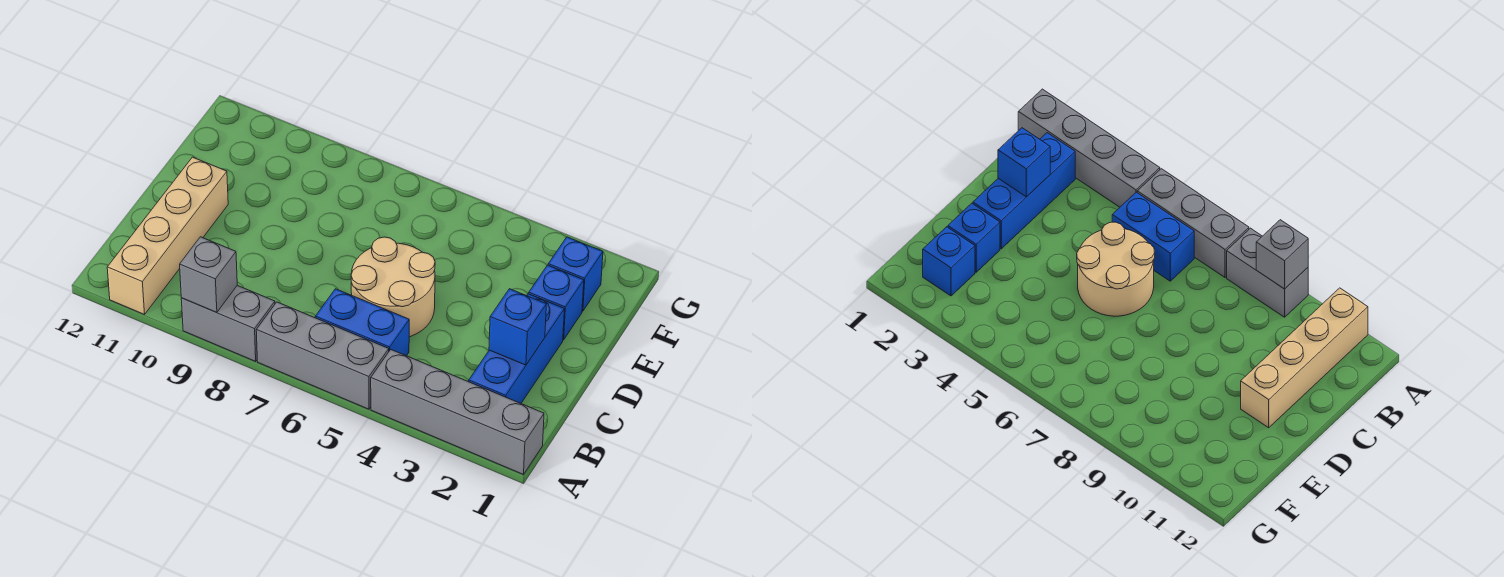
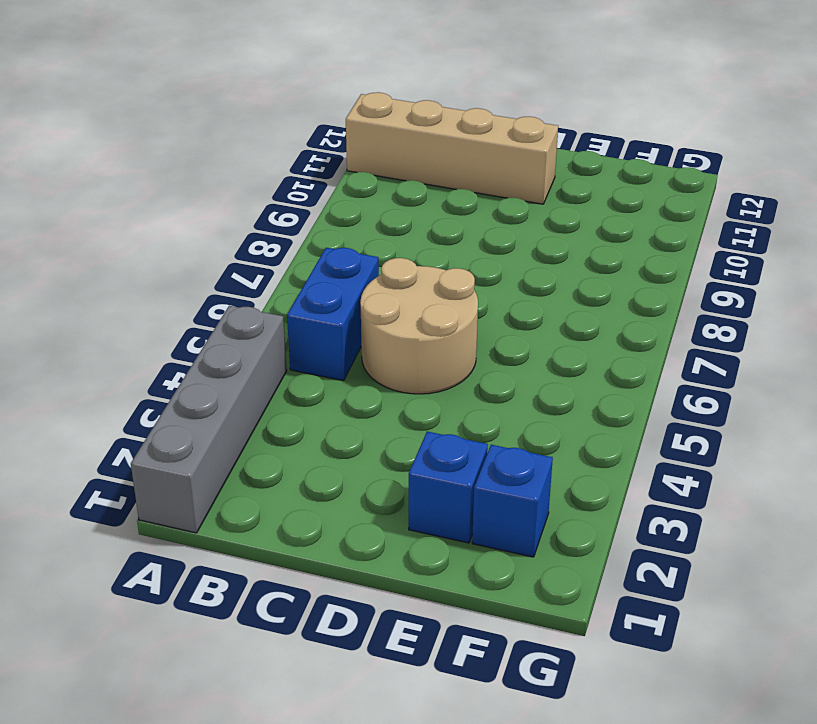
none -> grey brick A5:A7 level 1
none -> grey brick A8:A9 level 1

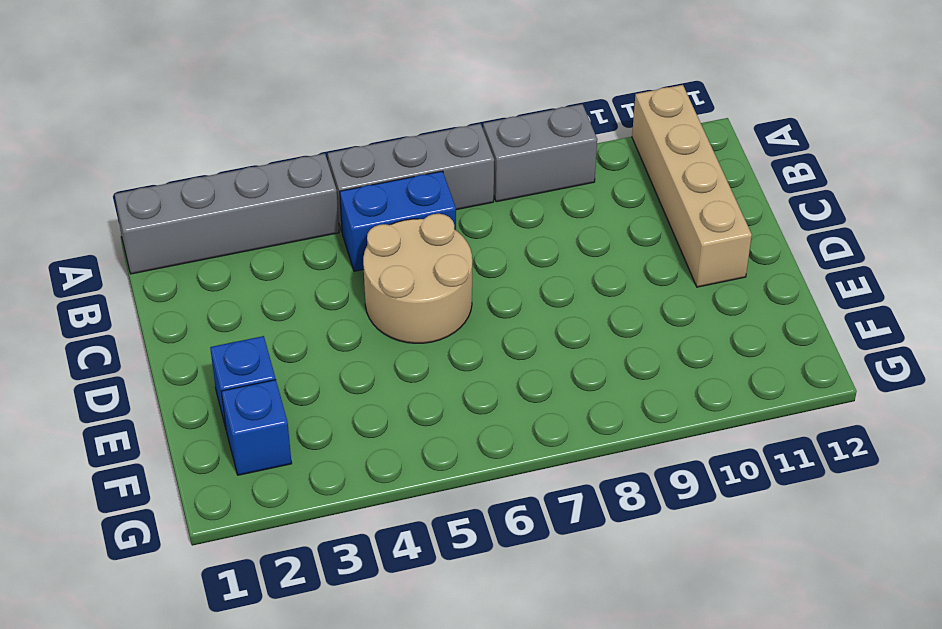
none -> blue brick B2:D2 level 1
none -> grey brick A9 level 2

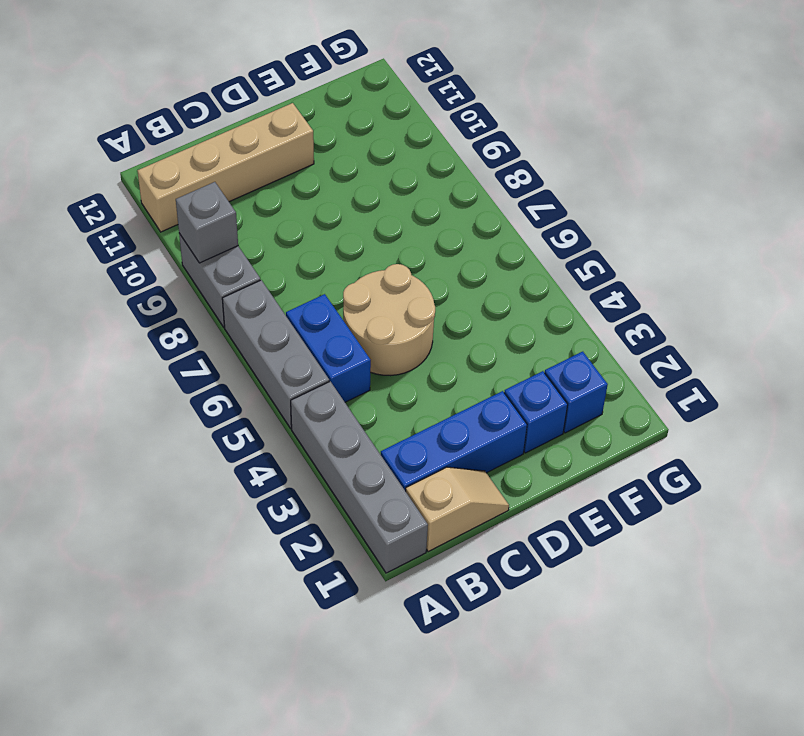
tan slope B1:C1 level 1 top B -> none
none -> blue brick C2 level 2

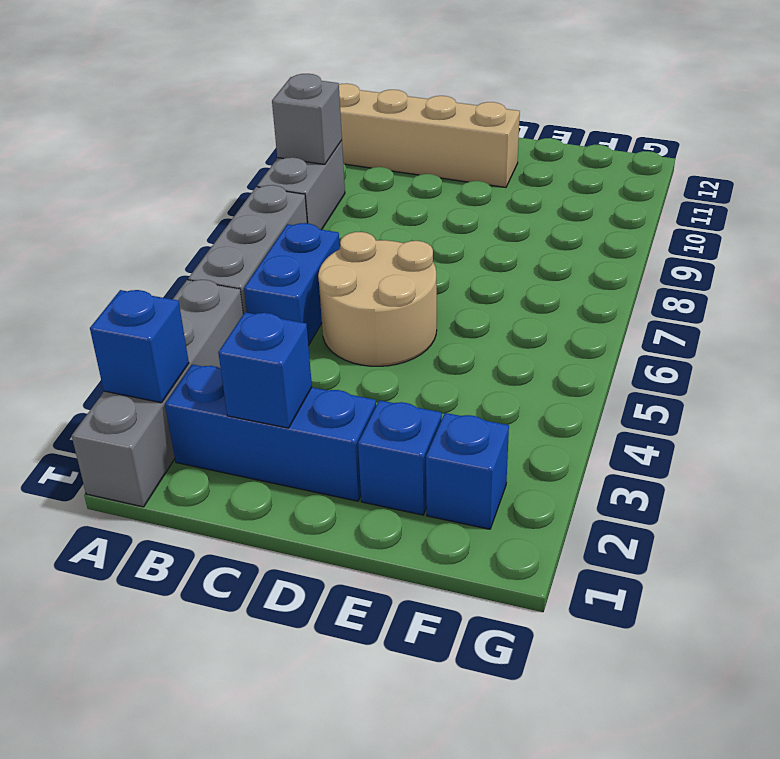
blue brick A2 level 2 -> none

